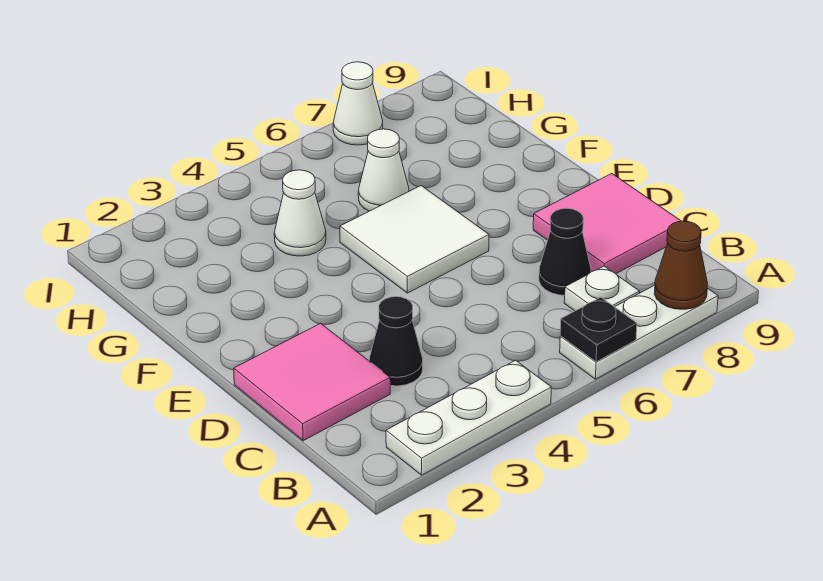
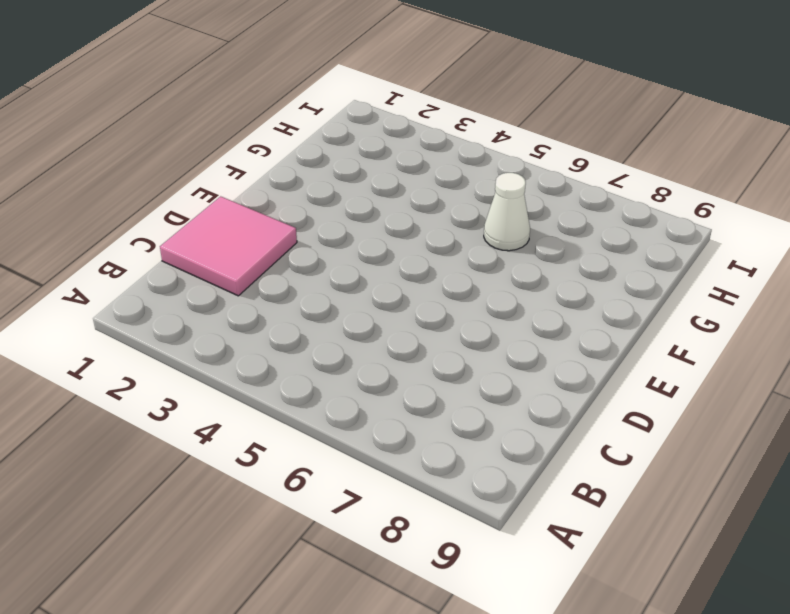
none -> white plate A2:A4 level 1
none -> white plate A6:A8 level 1
none -> white plate B7 level 1

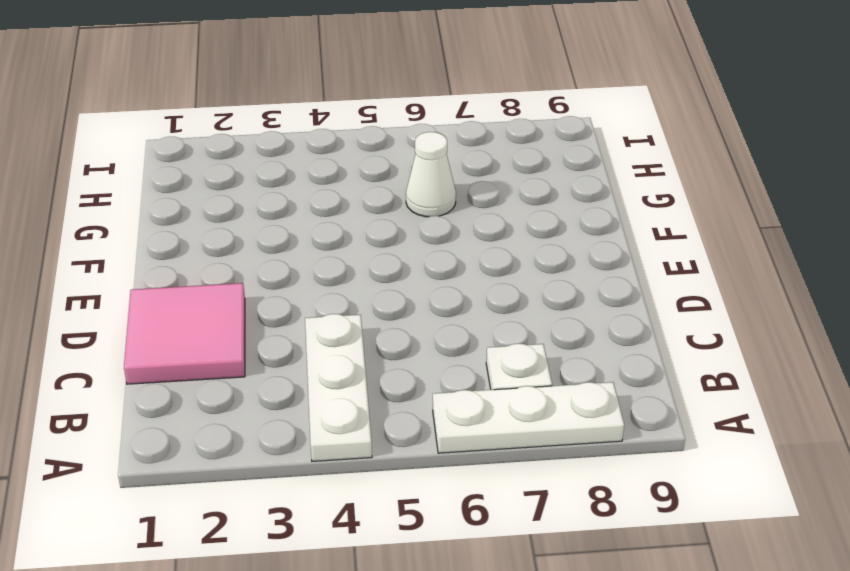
white plate A4:C4 level 1 -> white plate A2:A4 level 1
none -> black cone C3 level 1
none -> black cone C7 level 1
none -> pink tile C8:D9 level 1

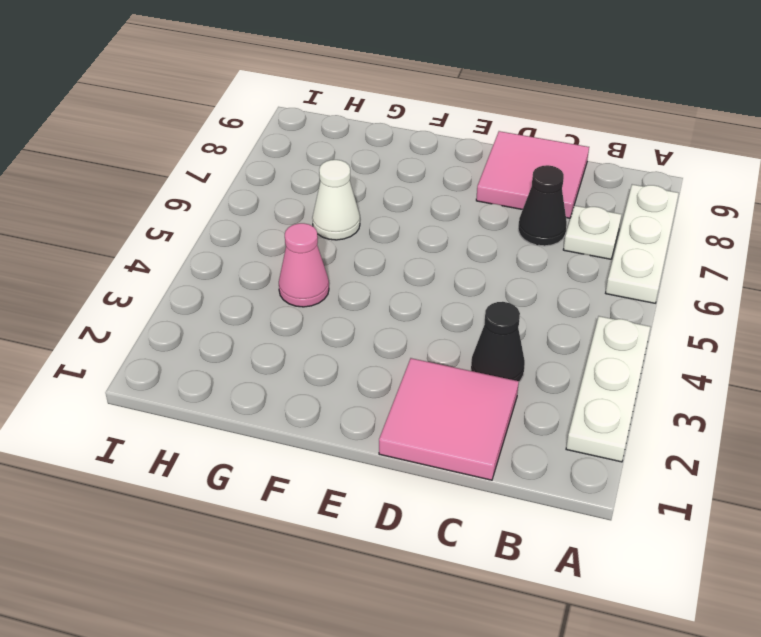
pink cone G4 level 1 -> white cone G4 level 1
none -> white tile E5:F6 level 1
none -> white cone I7 level 1
none -> black plate A6 level 2

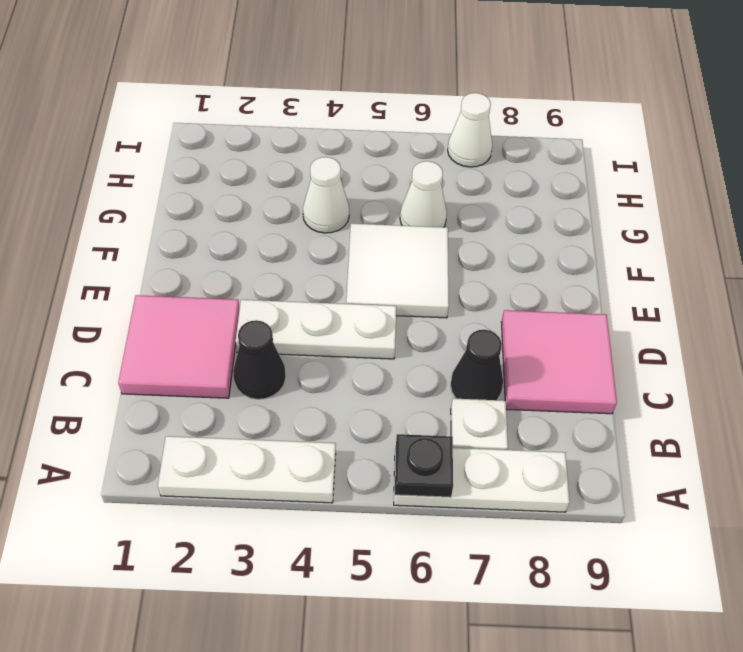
white plate D3:D5 level 1 -> none
none -> brown cone A8 level 2

